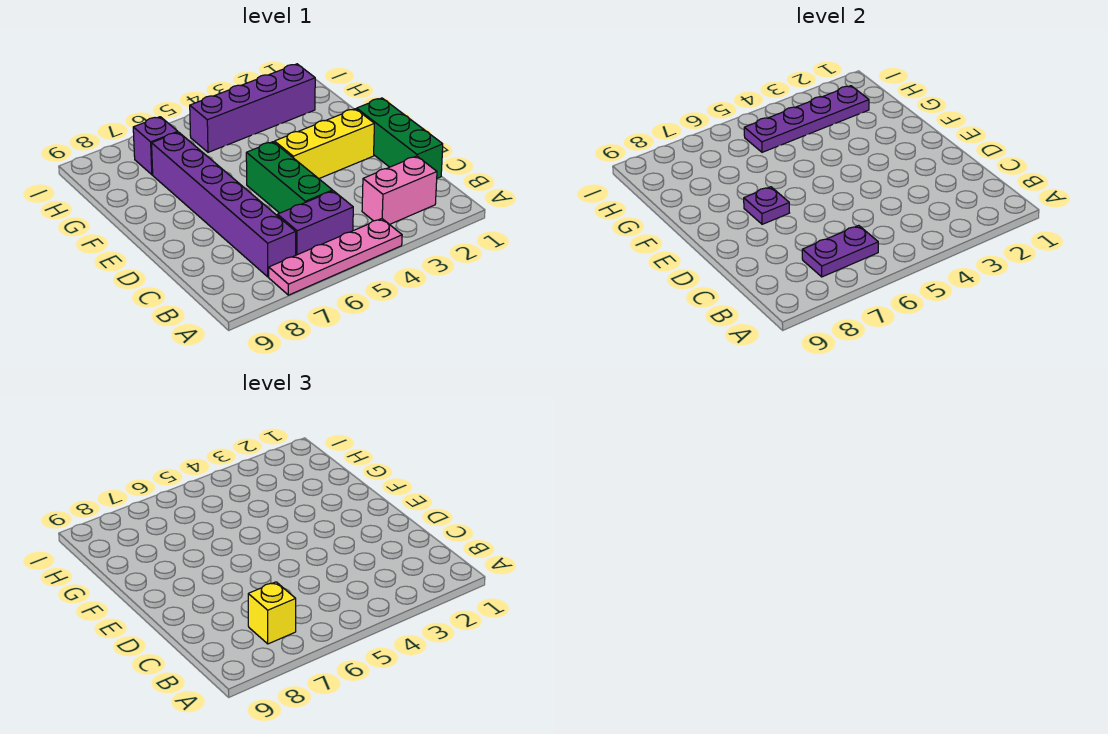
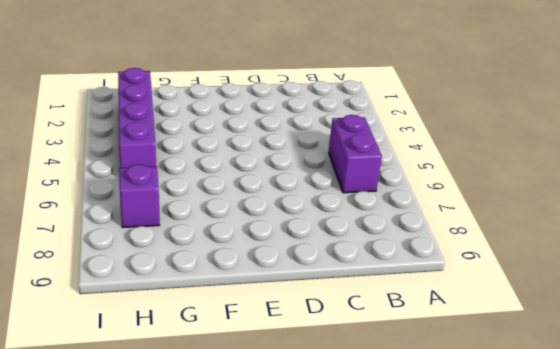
none -> pink plate A4:A7 level 1
none -> pink brick B2:B3 level 1
none -> purple brick B7:G7 level 1

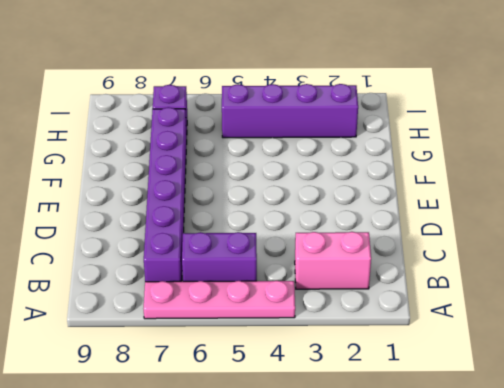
none -> green brick C1:E1 level 1
none -> green brick C5:E5 level 1
none -> yellow brick E2:E4 level 1

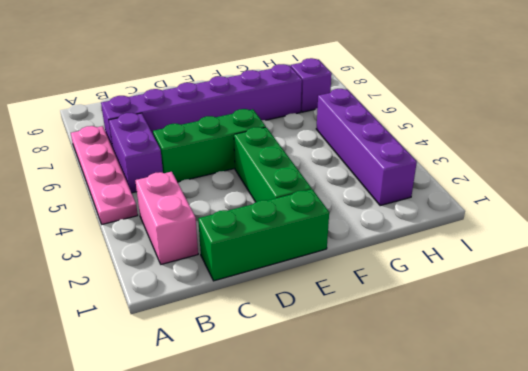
green brick E2:E4 level 1 -> yellow brick E2:E4 level 1
none -> purple plate B6:B7 level 2
none -> purple plate E7 level 2
none -> purple plate H2:H5 level 2

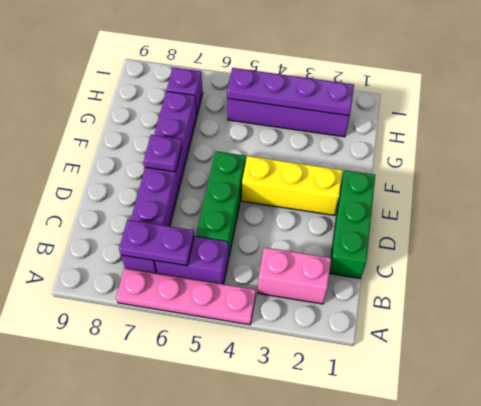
none -> yellow brick B7 level 3

